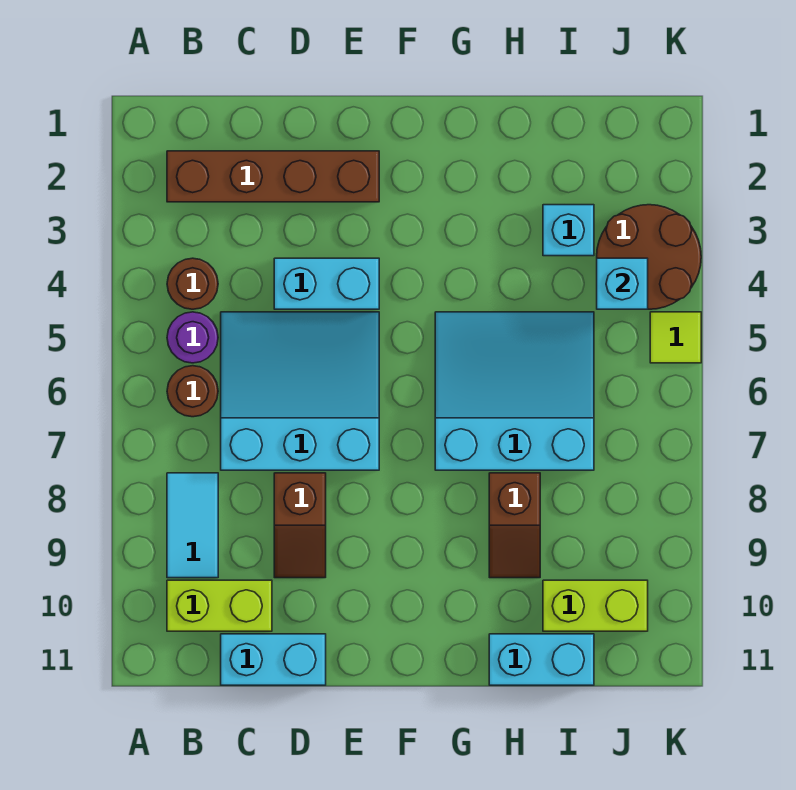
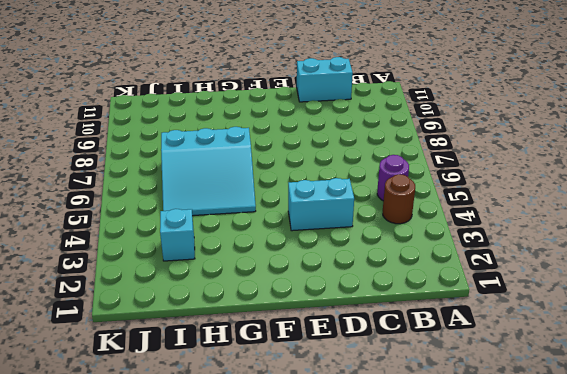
none -> brown brick B2:E2 level 1
none -> brown round brick B6 level 1
none -> cyan tile B8:B9 level 1

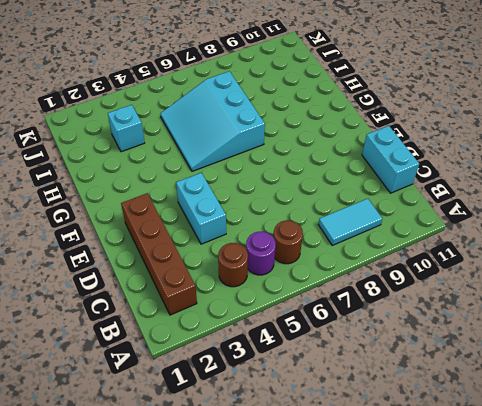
none -> lime brick B10:C10 level 1
none -> cyan slope C5:E7 level 1 top 7
none -> brown slope D8:D9 level 1 top 8

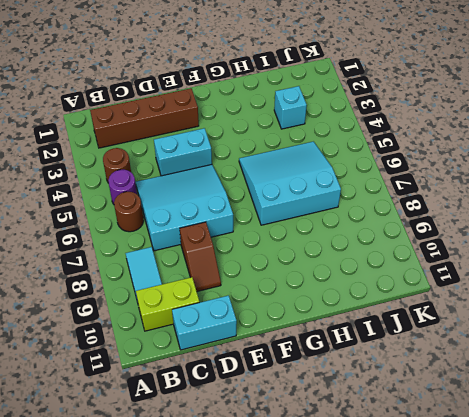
none -> brown slope H8:H9 level 1 top 8
none -> cyan brick H11:I11 level 1
none -> lime brick I10:J10 level 1

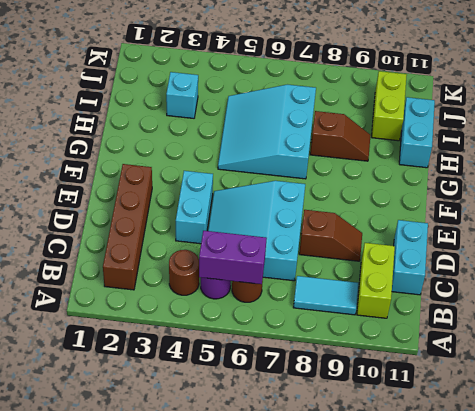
purple brick B5:B6 level 2 -> none
none -> brown round brick J3:K4 level 1
none -> lime tile K5 level 1
none -> cyan brick J4 level 2

